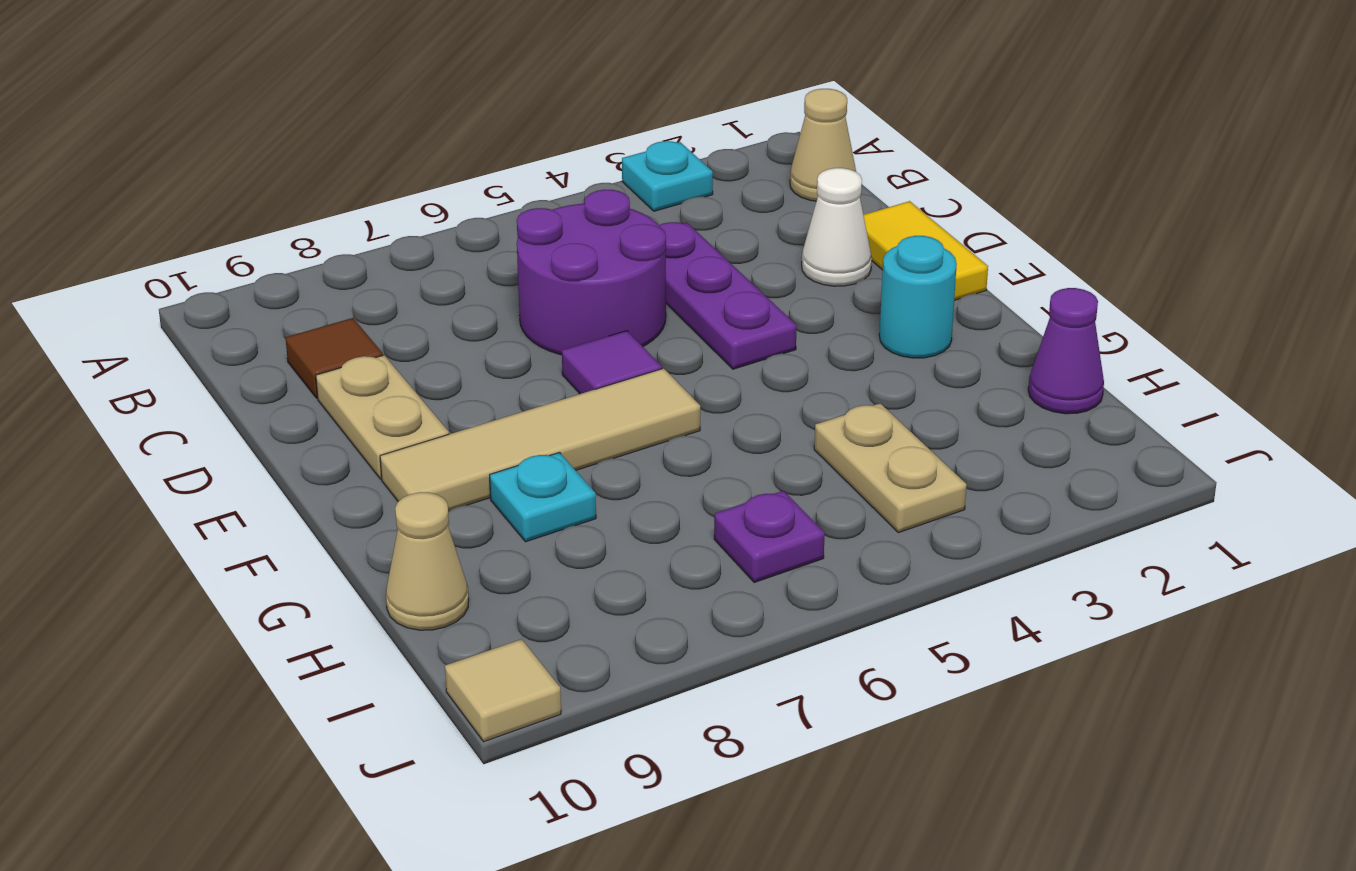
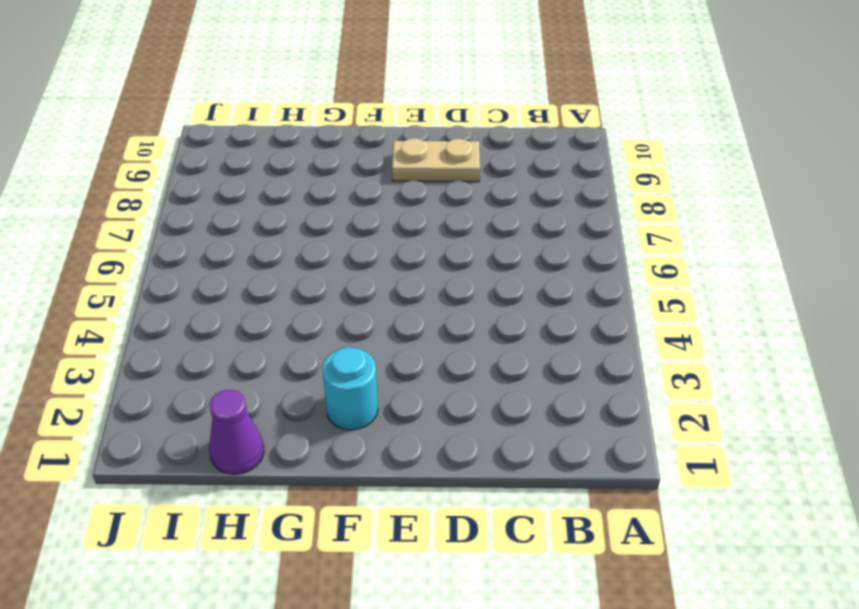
none -> cyan plate A3 level 1
none -> tan cone B1 level 1
none -> purple plate C4:E4 level 1

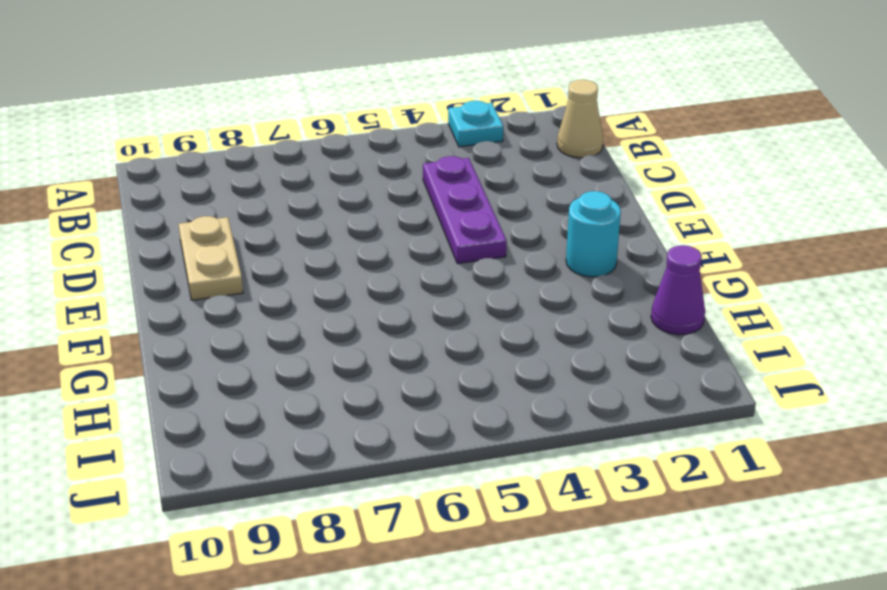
none -> purple round brick C5:D6 level 1
none -> brown tile C9 level 1
none -> yellow tile D1:E1 level 1

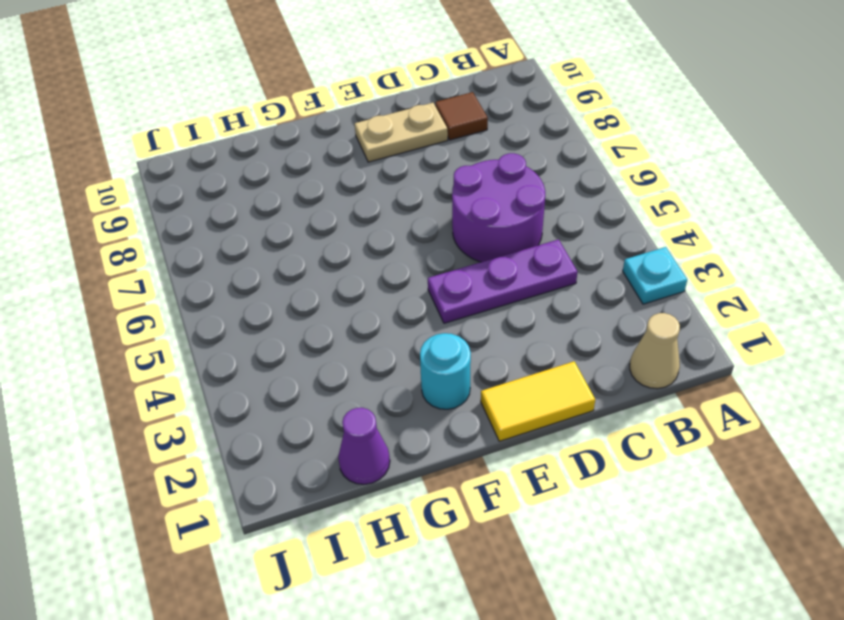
none -> white cone D2 level 1
none -> purple tile E6 level 1
none -> tan tile F6:F9 level 1

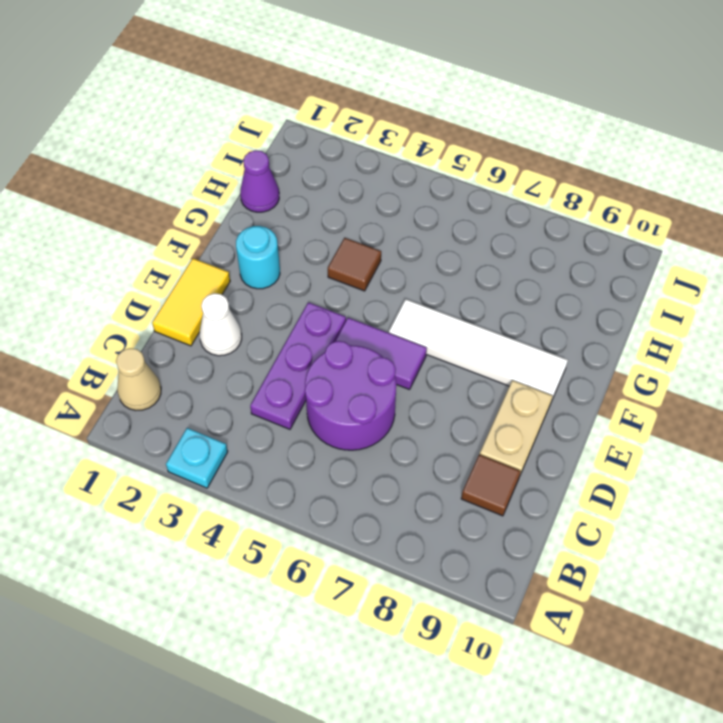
purple tile E5:E6 level 1 -> purple tile E6 level 1
white tile F6:F9 level 1 -> tan tile F6:F9 level 1
brown tile G4 level 1 -> none
none -> cyan plate G8 level 1
none -> tan plate H4:I4 level 1
none -> tan cone H10 level 1

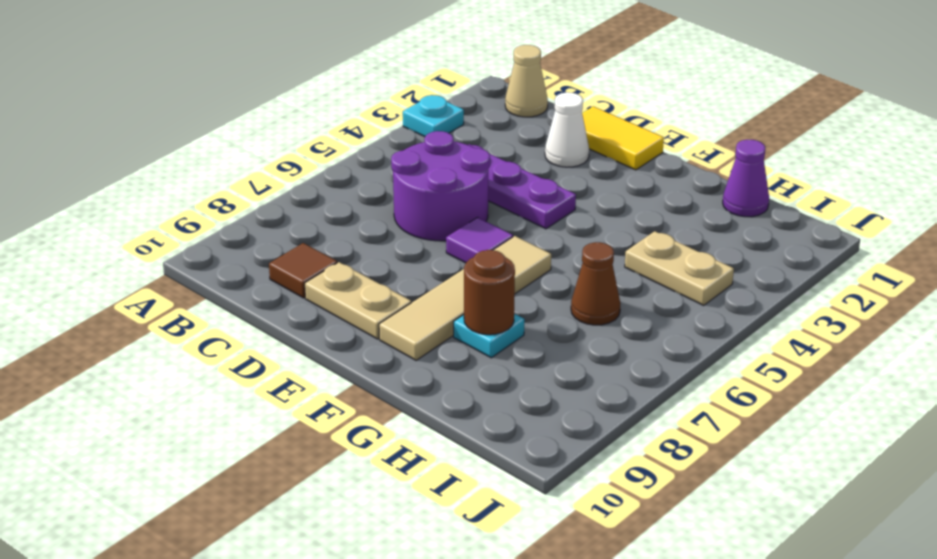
brown round brick G8 level 2 -> none
brown cone H6 level 1 -> none
none -> cyan round brick F2 level 1
none -> tan cone H10 level 1
none -> purple plate I6 level 1

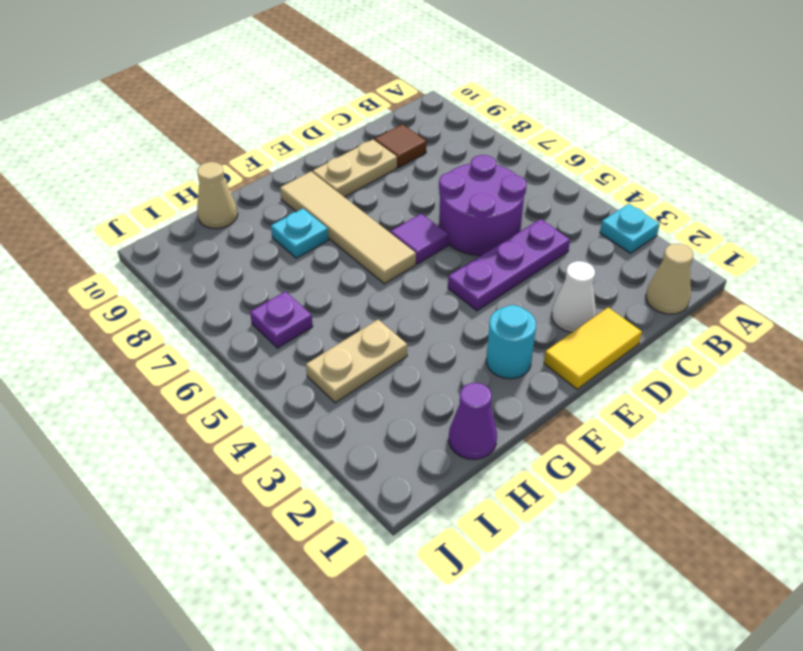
none -> tan tile J10 level 1

